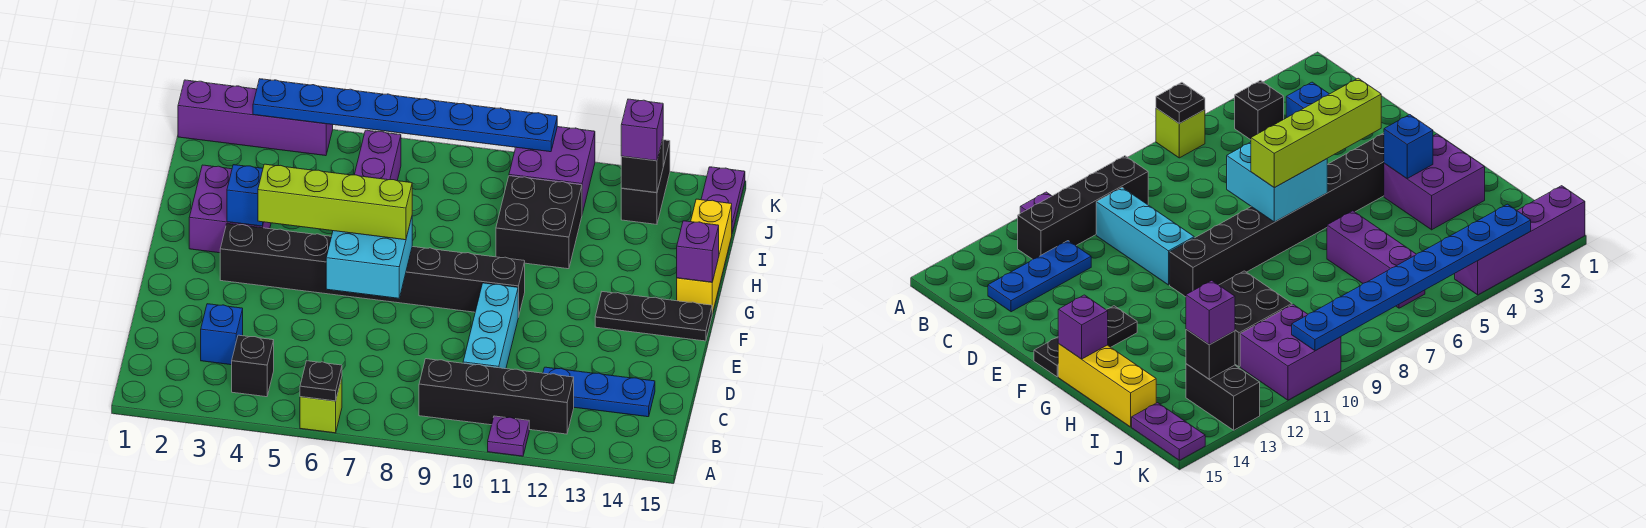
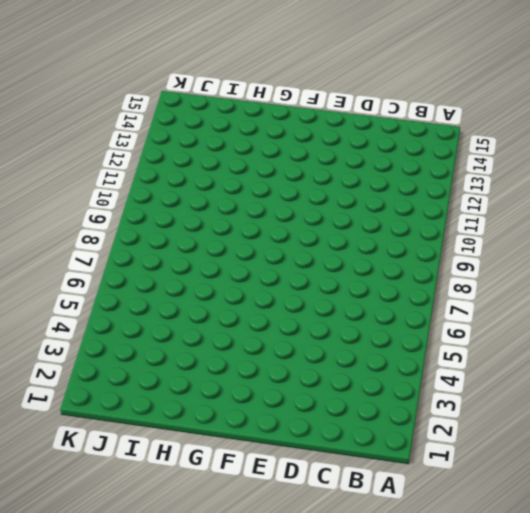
none -> lime brick A6 level 1
none -> purple plate A11 level 1
none -> black brick B4 level 1

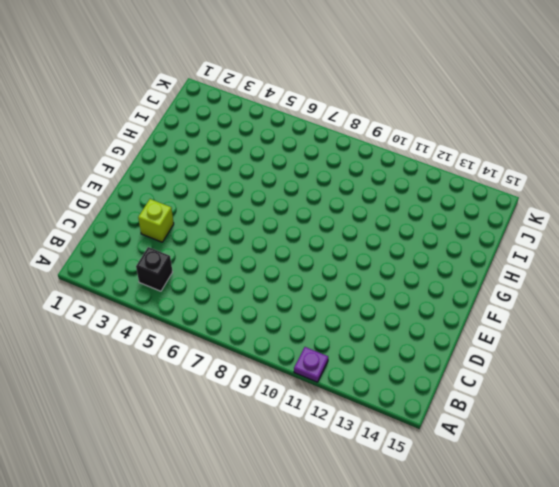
lime brick D3 level 1 -> lime brick A6 level 1
none -> black brick B9:B12 level 1
none -> blue brick C3 level 1
none -> cyan brick C10:E10 level 1

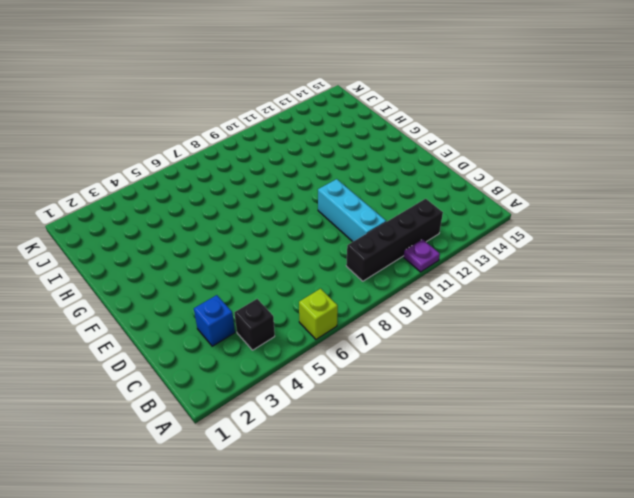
none -> blue plate C12:C14 level 1
none -> black brick F3:F10 level 1
none -> black plate F13:F15 level 1

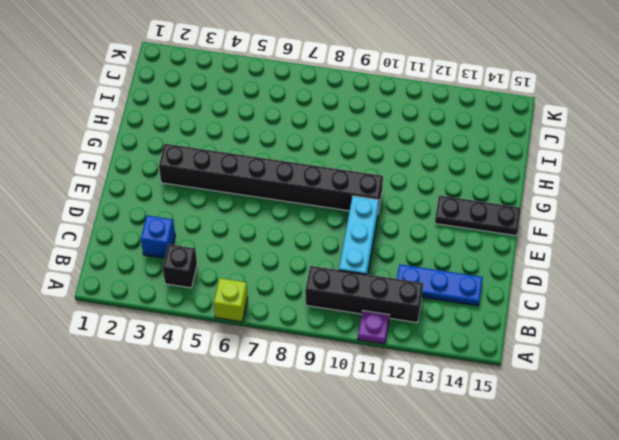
none -> purple brick G2:H3 level 1
none -> yellow brick G15:I15 level 1
none -> purple brick H6:J6 level 1

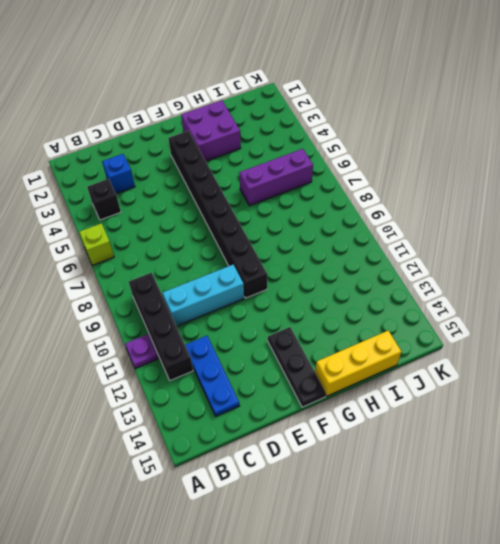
none -> black brick H10:I11 level 1
none -> purple brick J10:K11 level 1
none -> black brick J13:K13 level 1

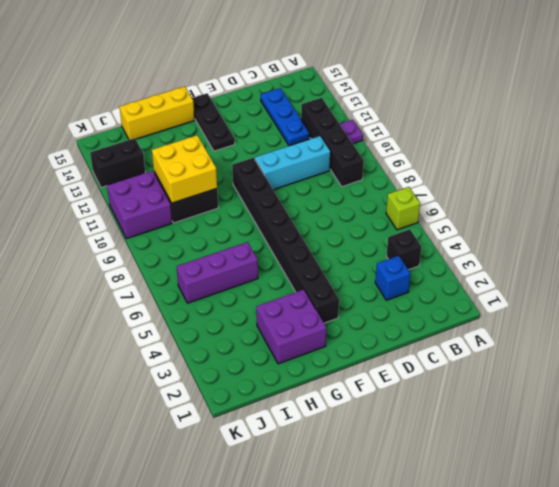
yellow brick H10:I11 level 2 -> none
none -> purple plate J15:K15 level 1
none -> purple brick K1:K4 level 1
none -> black plate A6 level 2

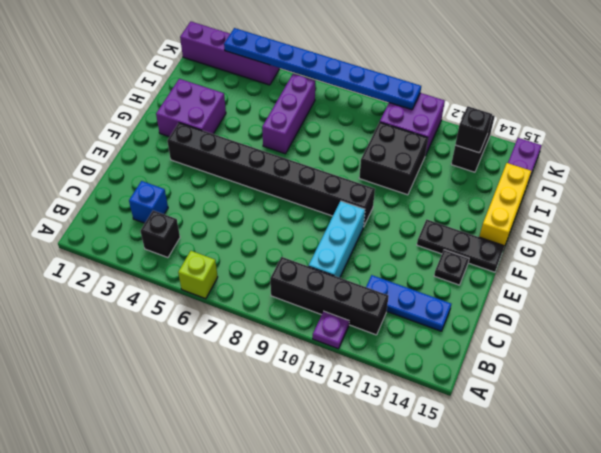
black plate E14 level 1 -> black plate A6 level 2
none -> cyan brick E6:F7 level 2
none -> blue brick G3 level 2
none -> purple brick G15 level 2

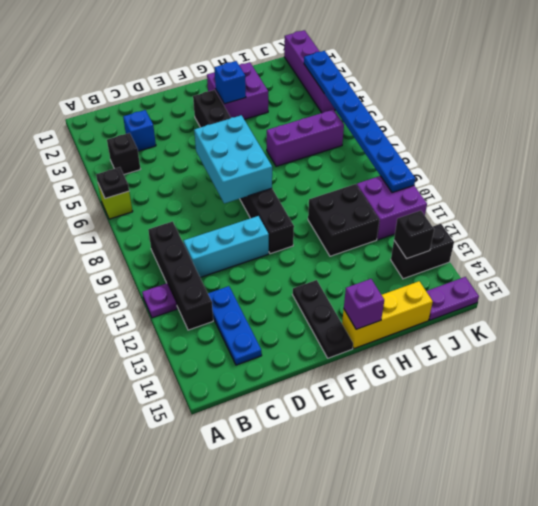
cyan brick E6:F8 level 2 -> cyan brick E6:F7 level 2
none -> lime brick F4:F7 level 3
none -> purple brick J13 level 3

